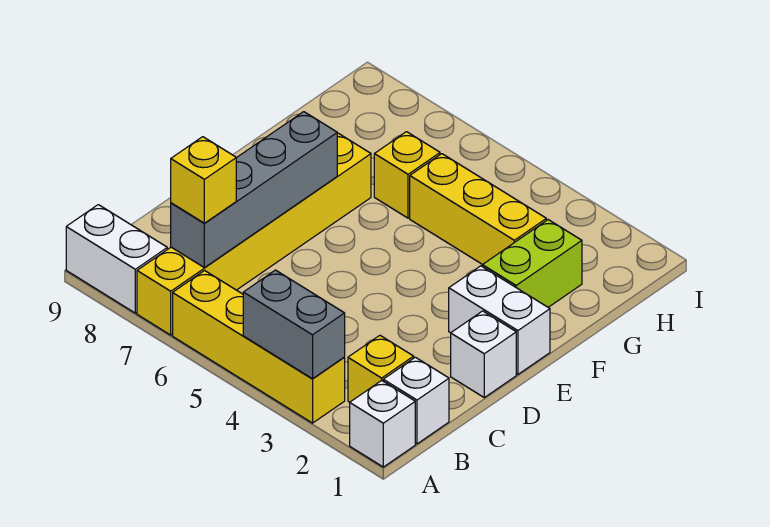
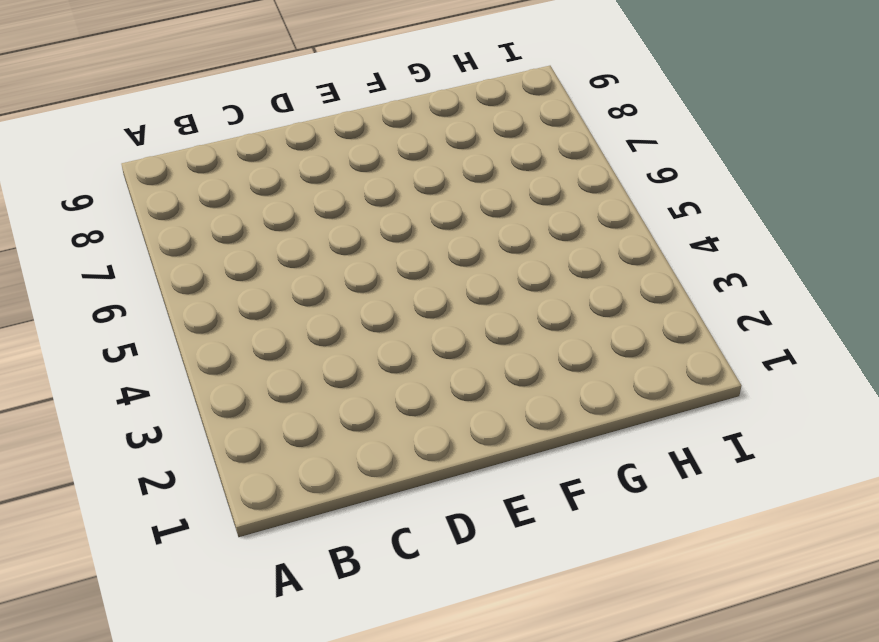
none -> white brick A1 level 1
none -> yellow brick A3:A6 level 1
none -> yellow brick A7:F7 level 1

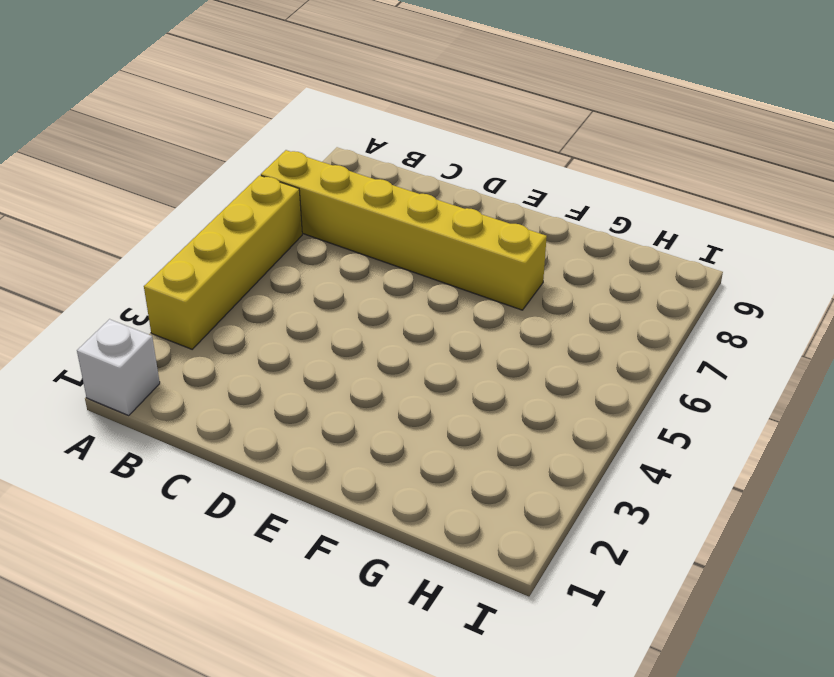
none -> white brick A8:A9 level 1
none -> white brick B1 level 1
none -> yellow brick B2 level 1

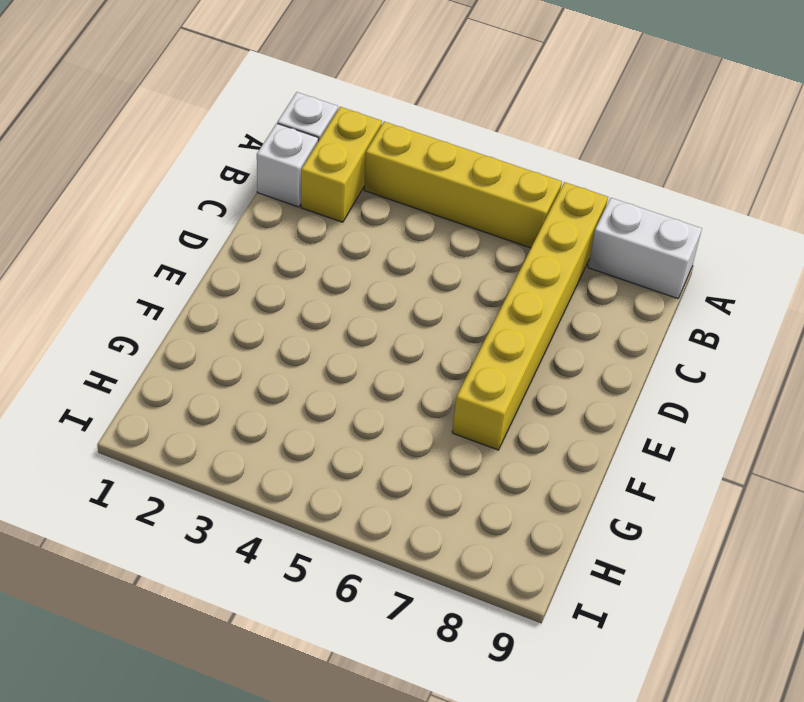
yellow brick A2:B2 level 1 -> yellow brick B2 level 1
none -> white brick D1 level 1
none -> white brick E1:E2 level 1
none -> lime brick F2:G2 level 1

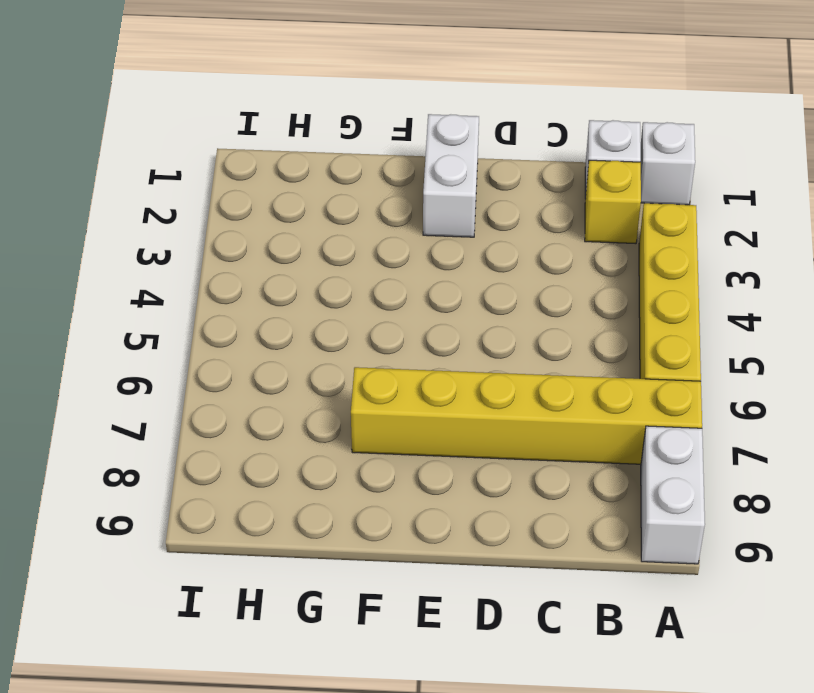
none -> white brick D1 level 1
none -> lime brick F2:G2 level 1
none -> yellow brick G3:G5 level 1

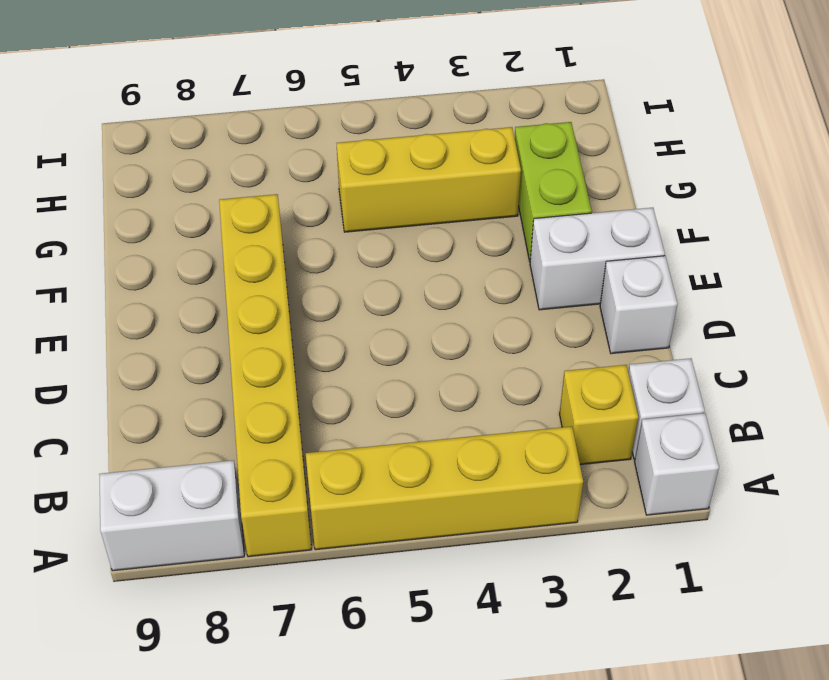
none -> yellow brick G6 level 1
none -> grey brick A3:A4 level 2
none -> grey brick B7:E7 level 2

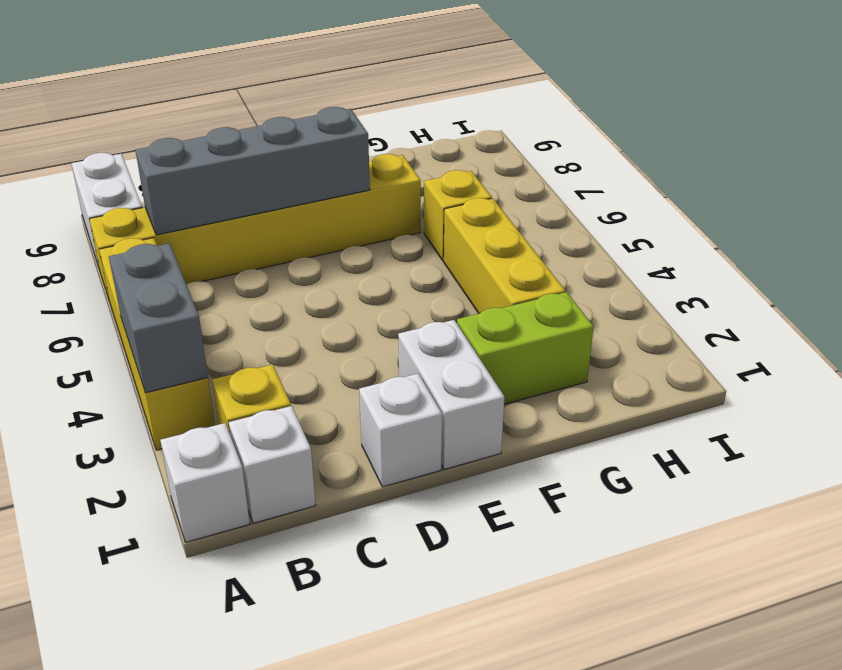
none -> yellow brick B7 level 3

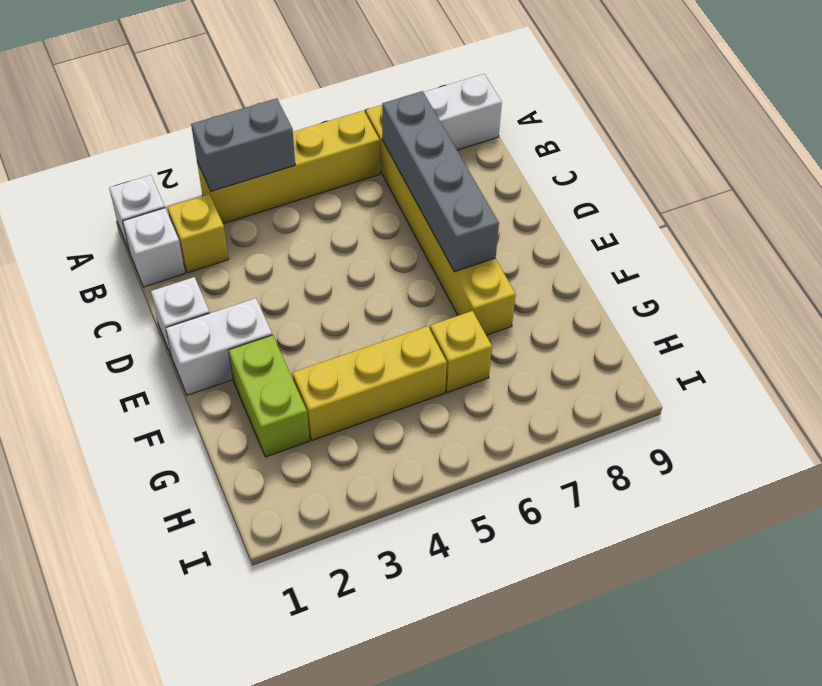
none -> yellow brick B7 level 3

